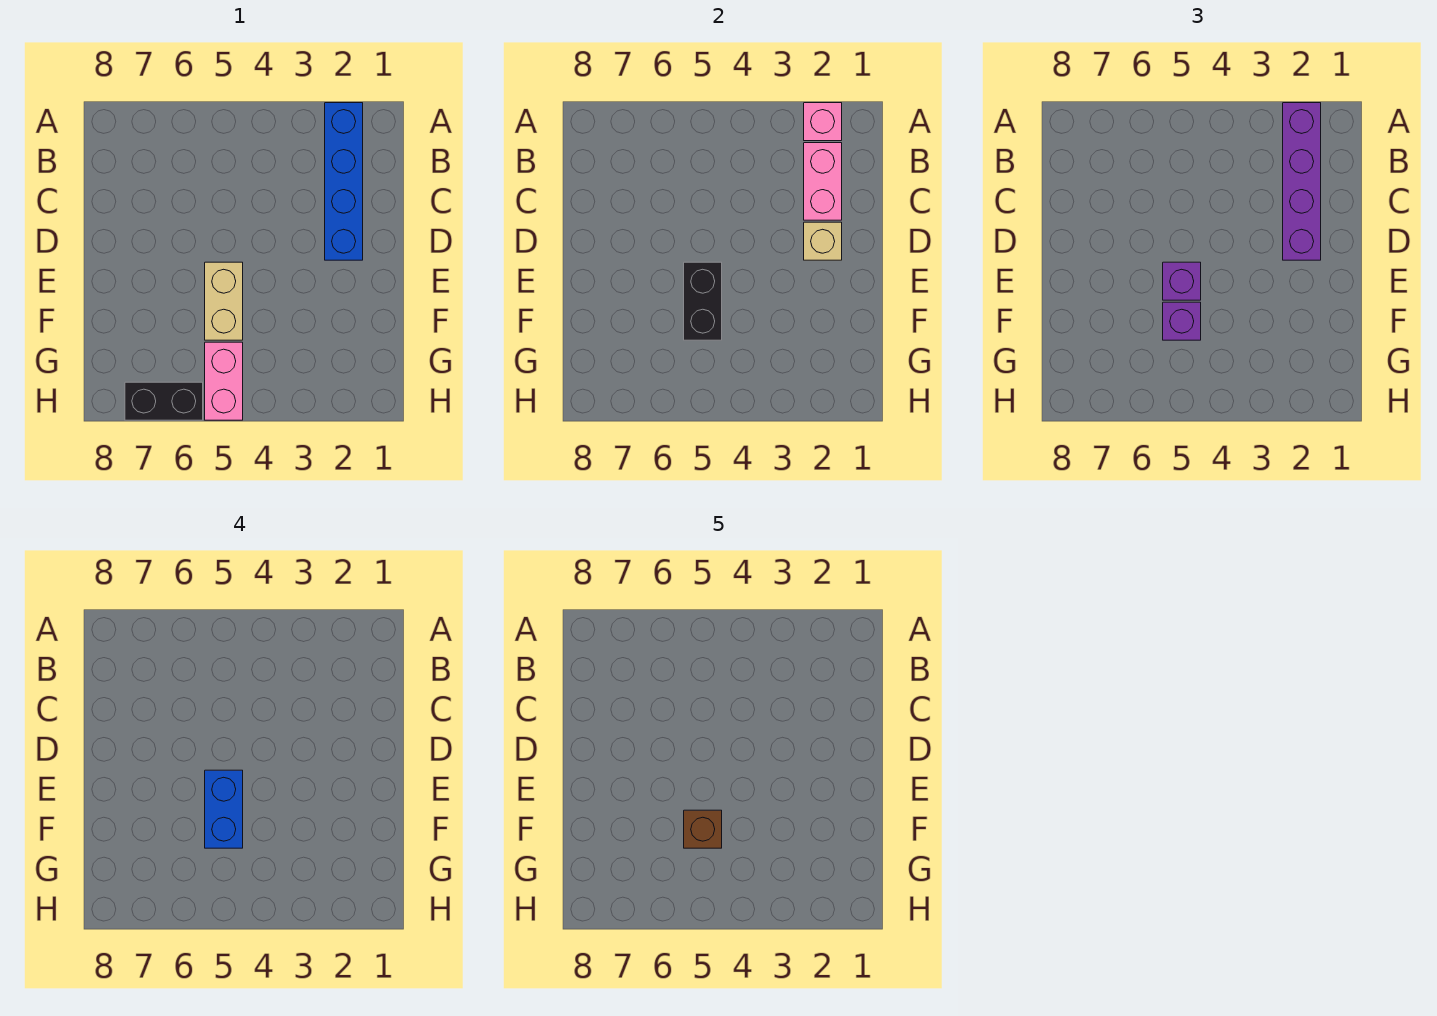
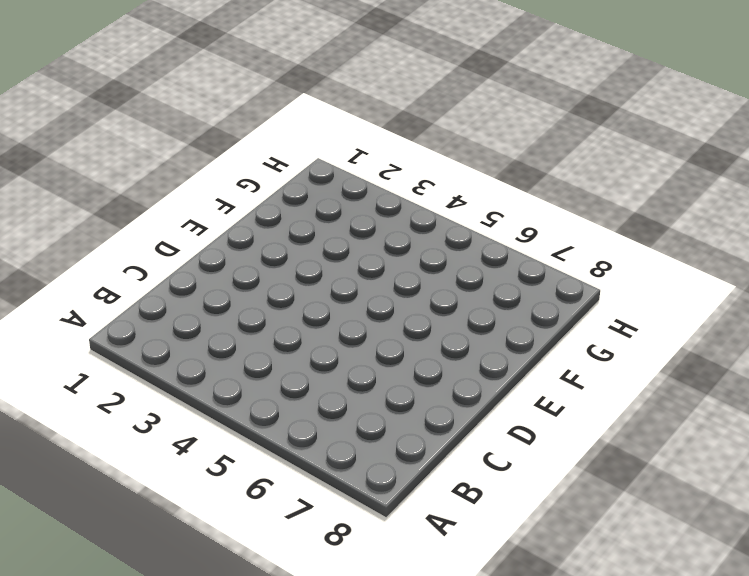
none -> blue brick A2:D2 level 1
none -> tan brick E5:F5 level 1
none -> pink brick G5:H5 level 1

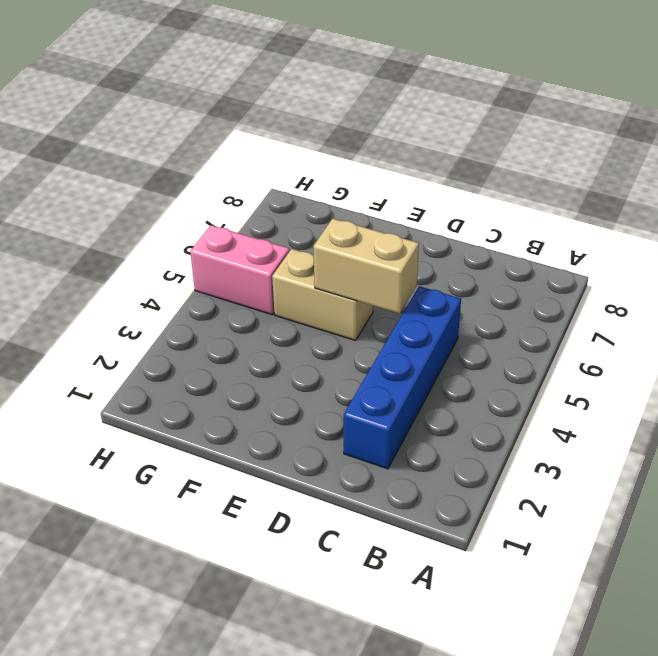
blue brick C2:C5 level 1 -> blue brick A2:D2 level 1
tan brick D5:E5 level 2 -> black brick E5:F5 level 2
none -> black brick H6:H7 level 1
none -> pink brick A2 level 2
none -> pink brick B2:C2 level 2

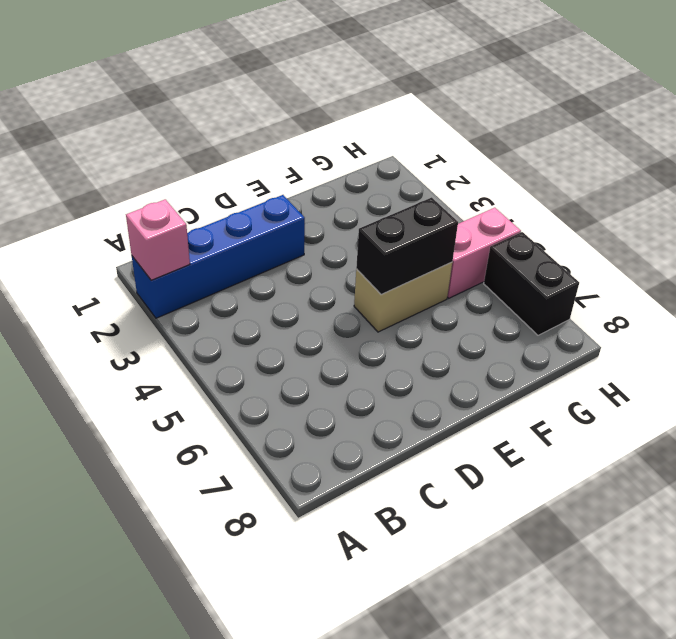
none -> pink brick B2:C2 level 2
none -> tan brick D2 level 2
none -> purple brick A2:D2 level 3

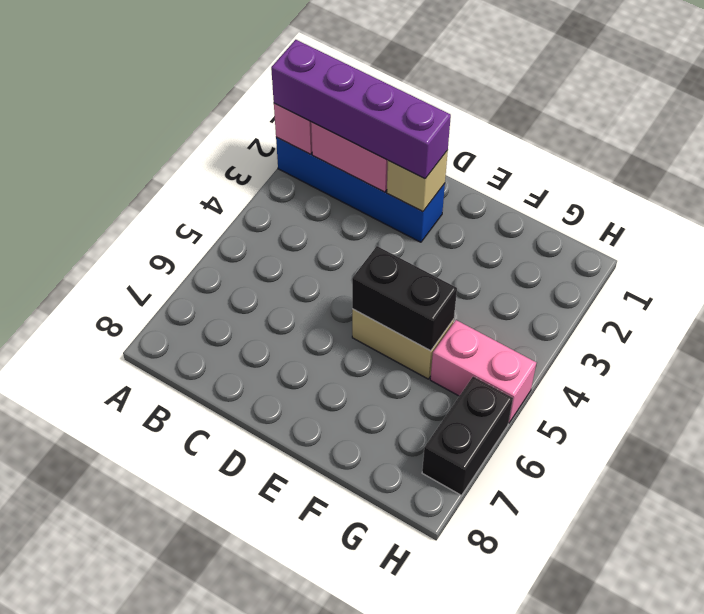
none -> purple brick E5 level 3
none -> purple brick F5 level 3
none -> blue brick E5:F5 level 4

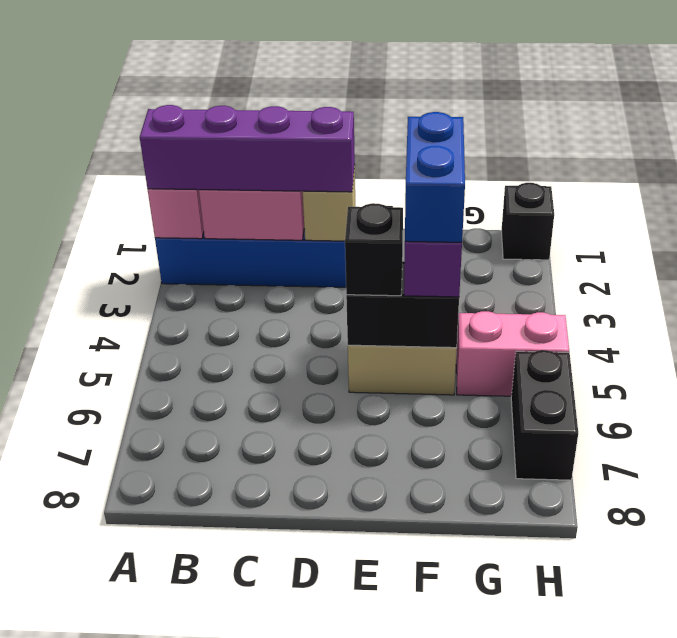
black brick E5 level 3 -> purple brick E5 level 3
blue brick F4:F5 level 4 -> blue brick E5:F5 level 4
black brick H1 level 1 -> none
none -> brown brick F5 level 5

